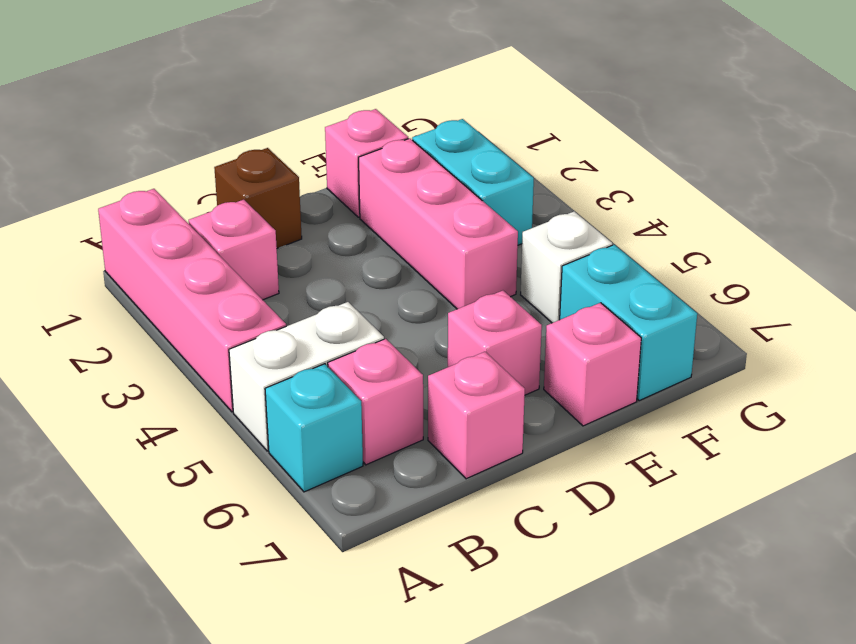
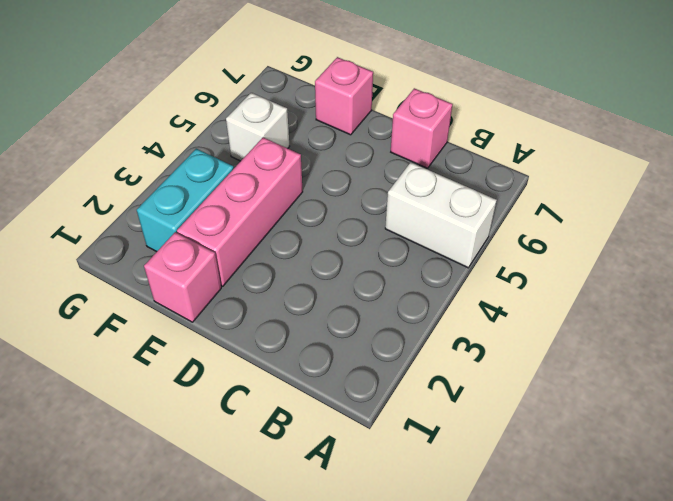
none -> pink brick A1:A4 level 1
none -> cyan brick A6 level 1
none -> pink brick B2 level 1

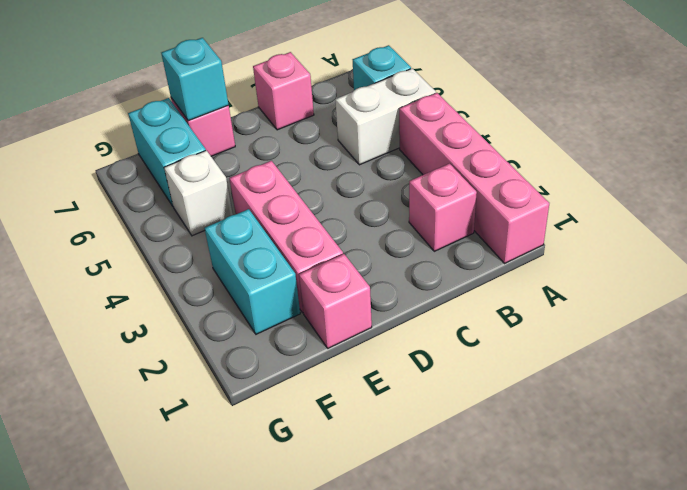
cyan brick E7 level 2 -> none
none -> pink brick B6 level 1
none -> brown brick C1 level 1
none -> pink brick D6 level 1

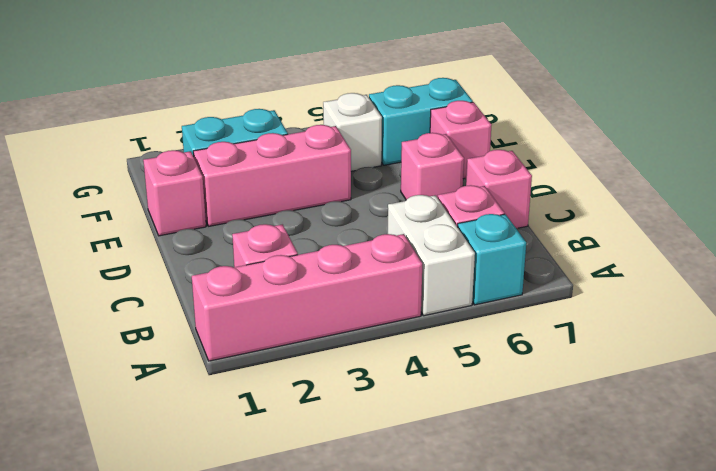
none -> brown brick C1 level 1

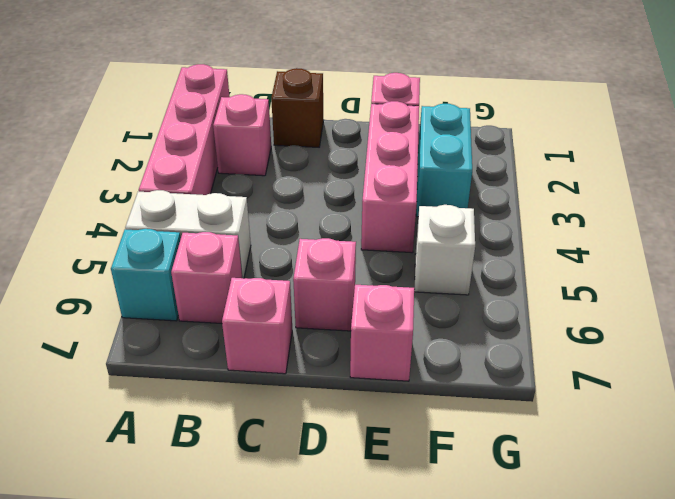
none -> cyan brick F6:F7 level 1

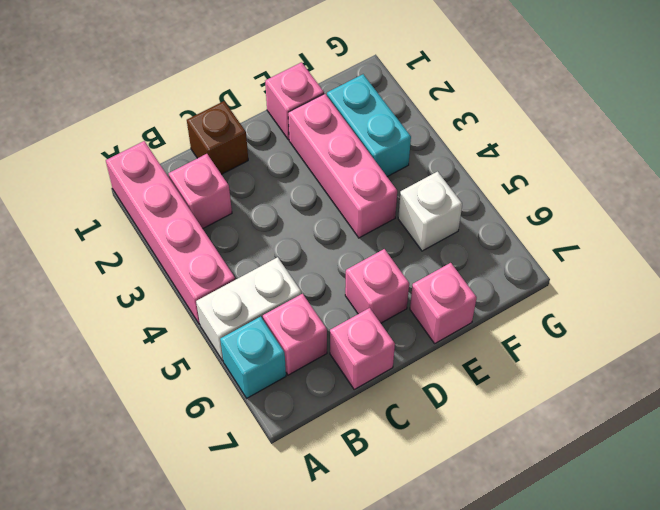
none -> cyan brick F6:F7 level 1

